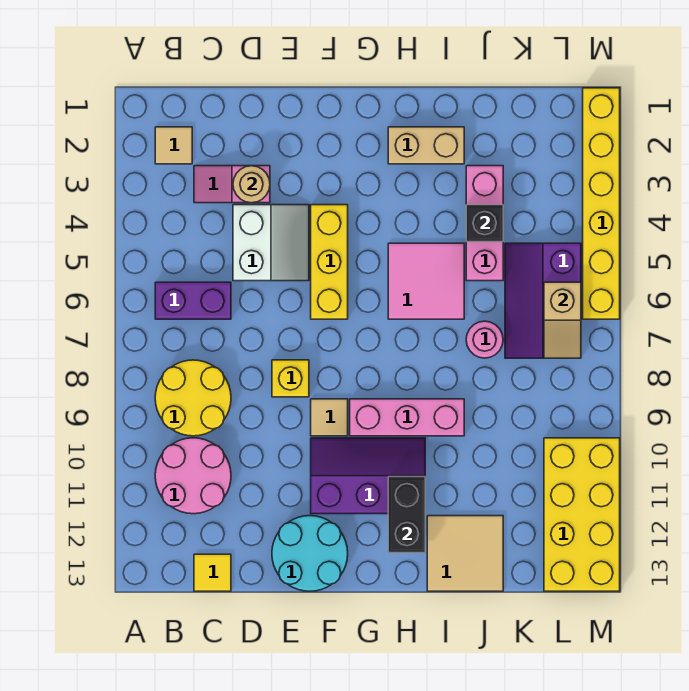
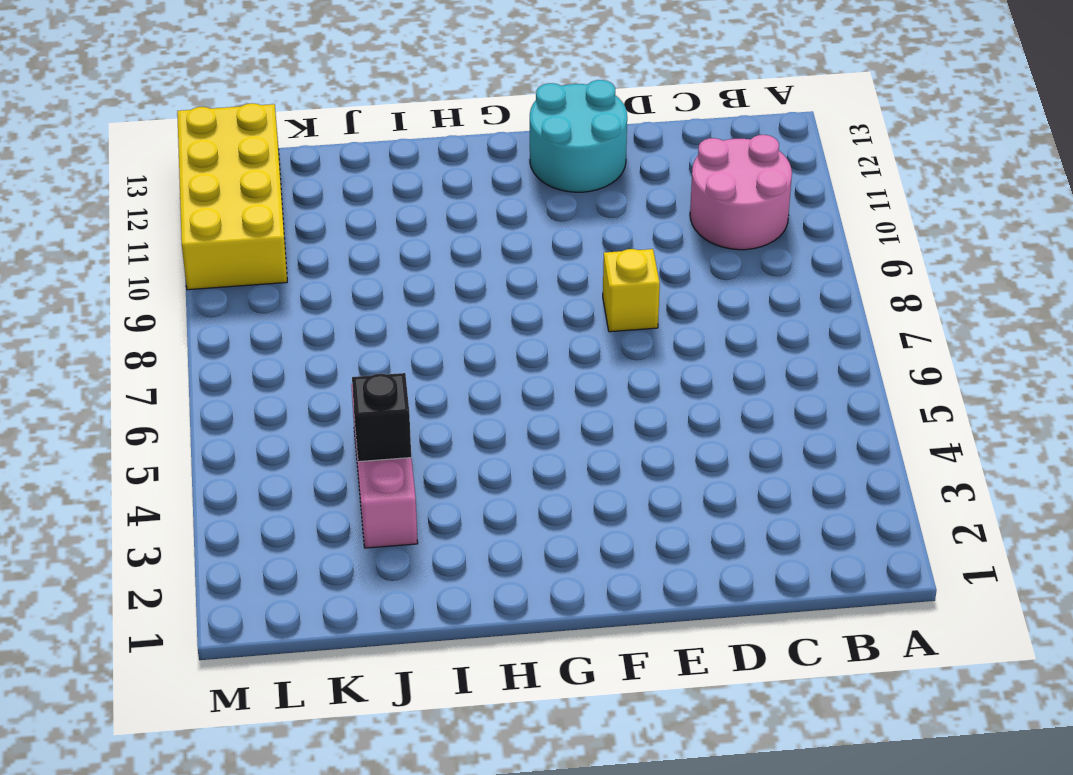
none -> tan tile B2 level 1
none -> purple brick B6:C6 level 1
none -> yellow round brick B8:C9 level 1

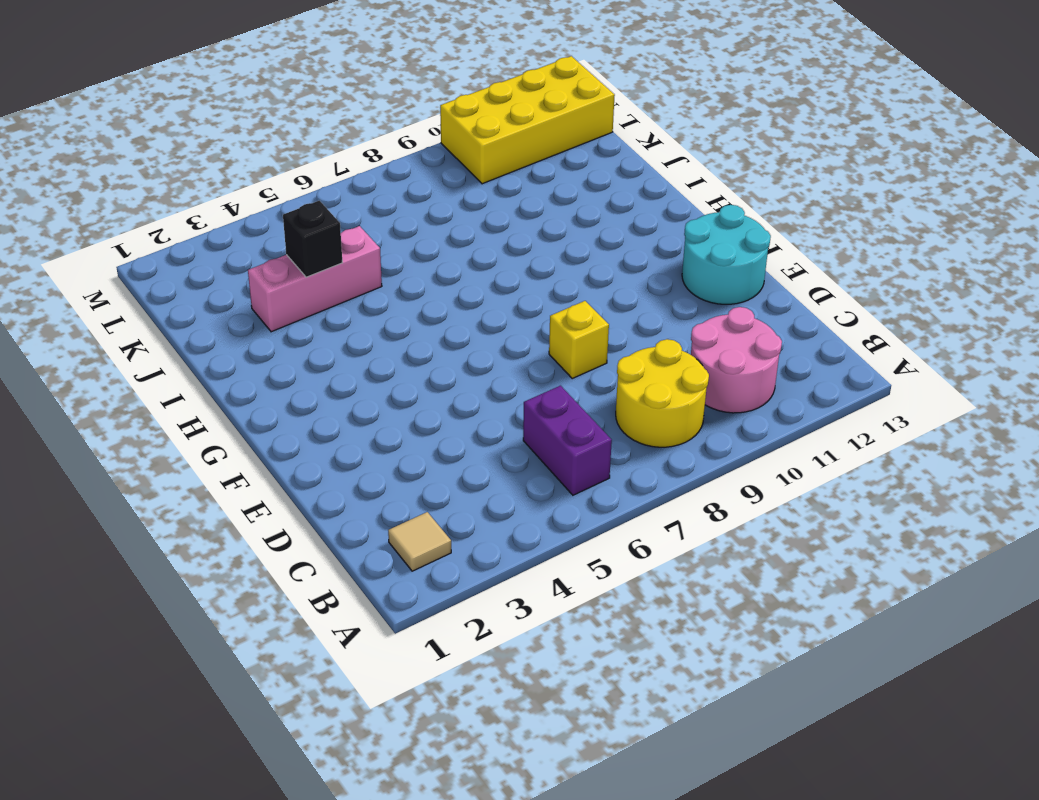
none -> pink slope C3:D3 level 1 top D
none -> yellow tile C13 level 1
none -> white slope D4:E5 level 1 top D

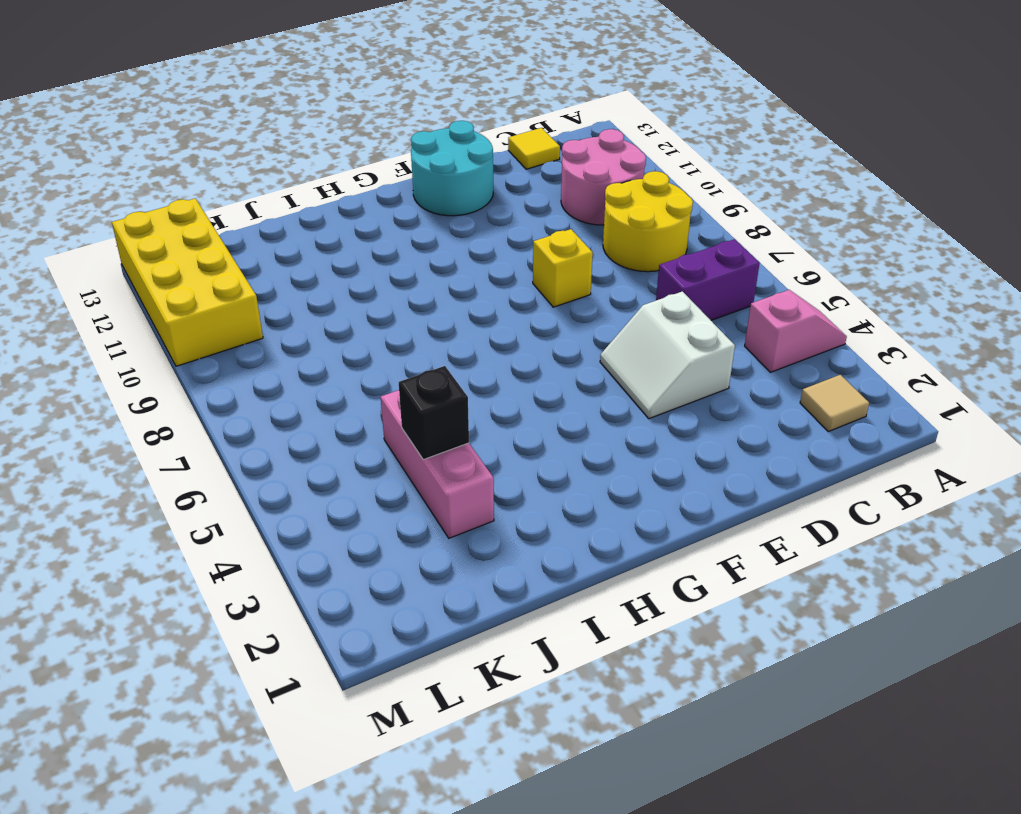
pink slope A4:B4 level 1 top B -> pink slope C3:D3 level 1 top D
none -> yellow brick F4:F6 level 1
none -> tan tile F9 level 1
none -> purple slope F10:H11 level 1 top 11

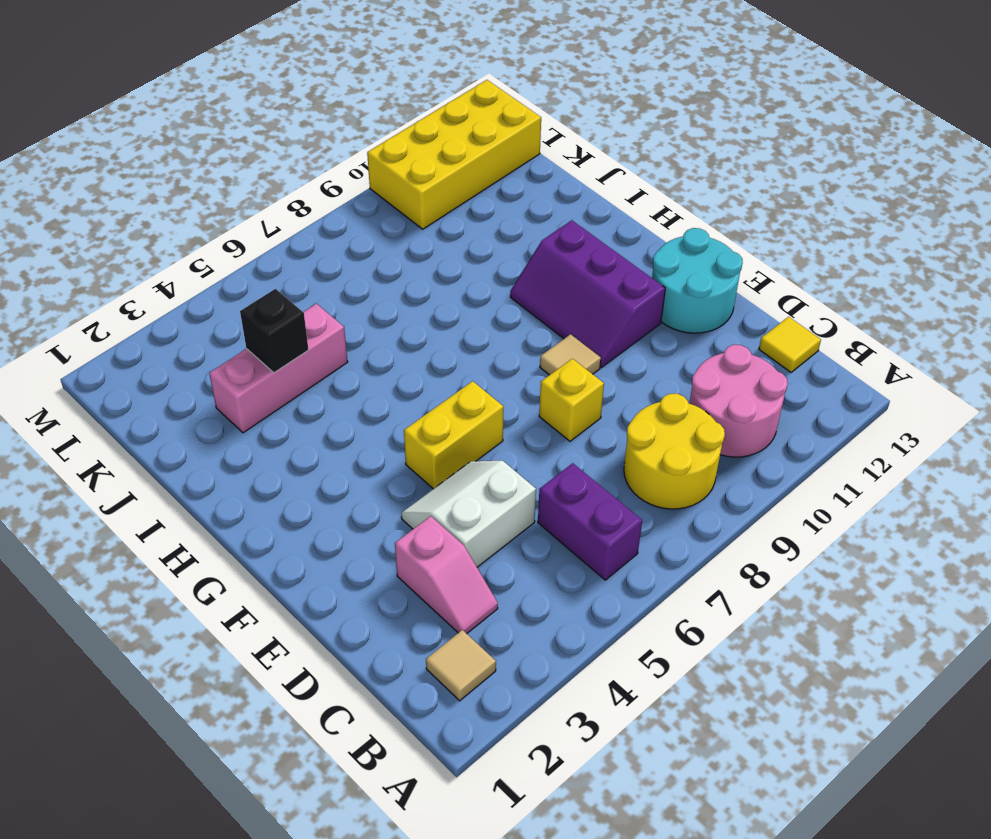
yellow brick F5:F6 level 1 -> yellow brick F4:F6 level 1
none -> pink brick G9:I9 level 1
none -> tan brick H2:I2 level 1
none -> pink tile H5:I6 level 1

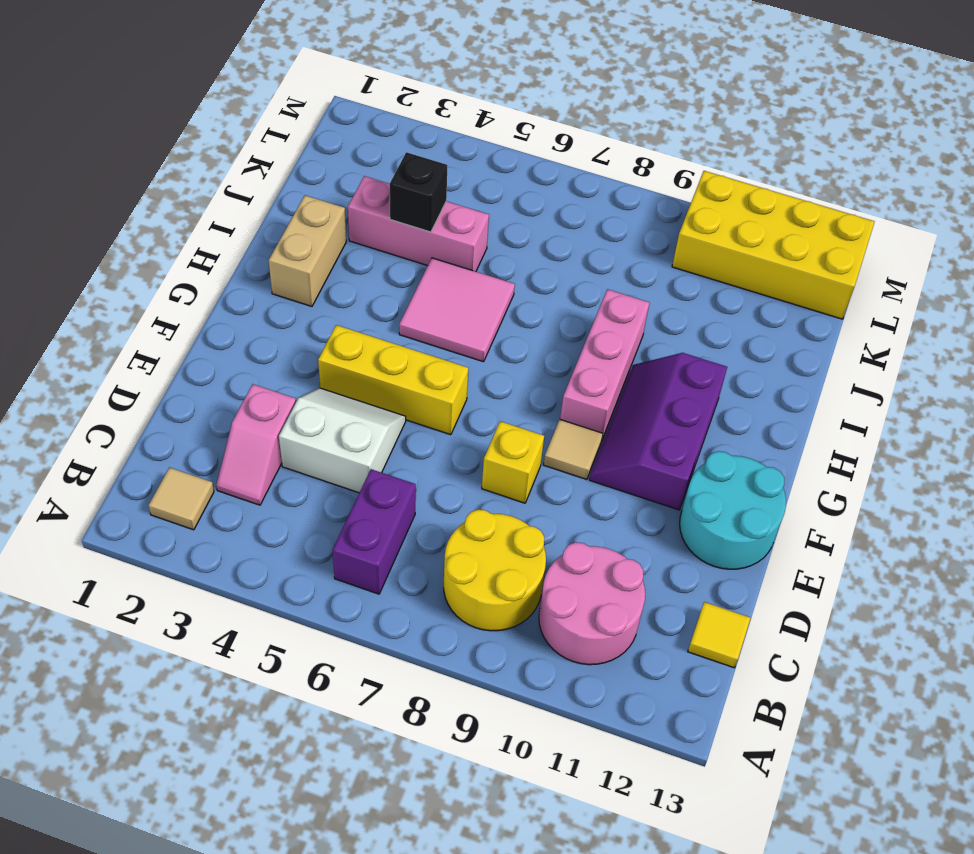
none -> tan tile I12:J13 level 1
none -> pink round brick J7 level 1
none -> purple slope K5:L7 level 1 top L

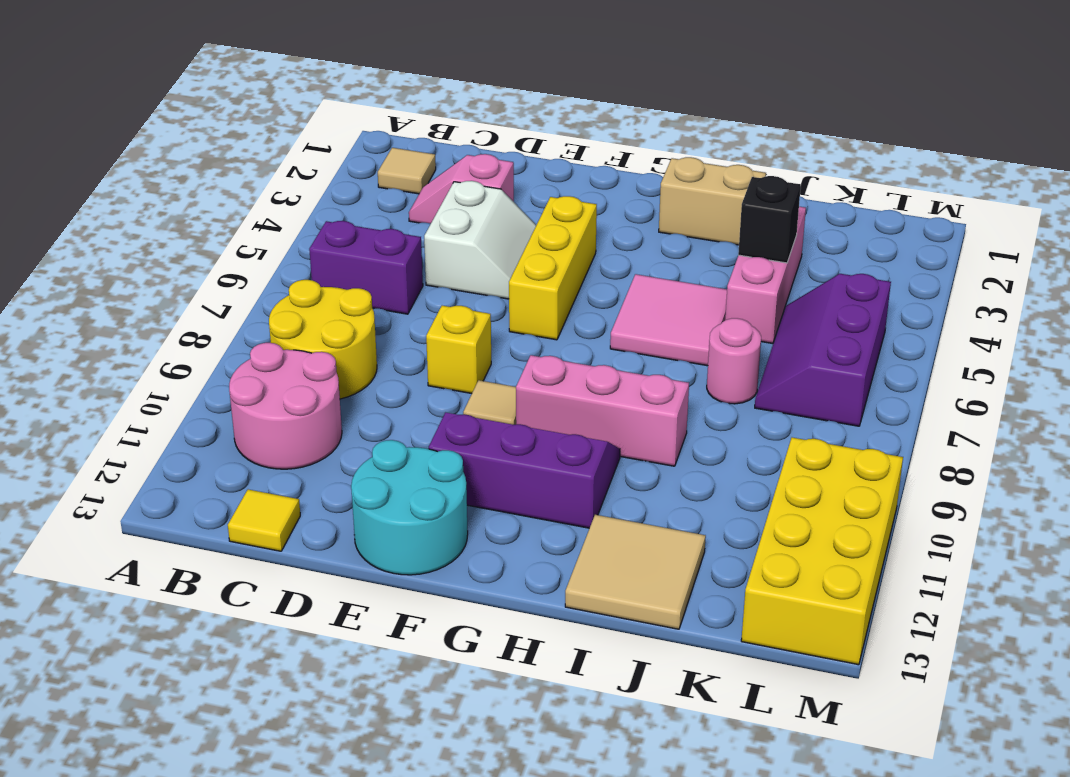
none -> yellow brick M1:M6 level 1
none -> tan round brick D3 level 2
none -> black brick H11:H12 level 2

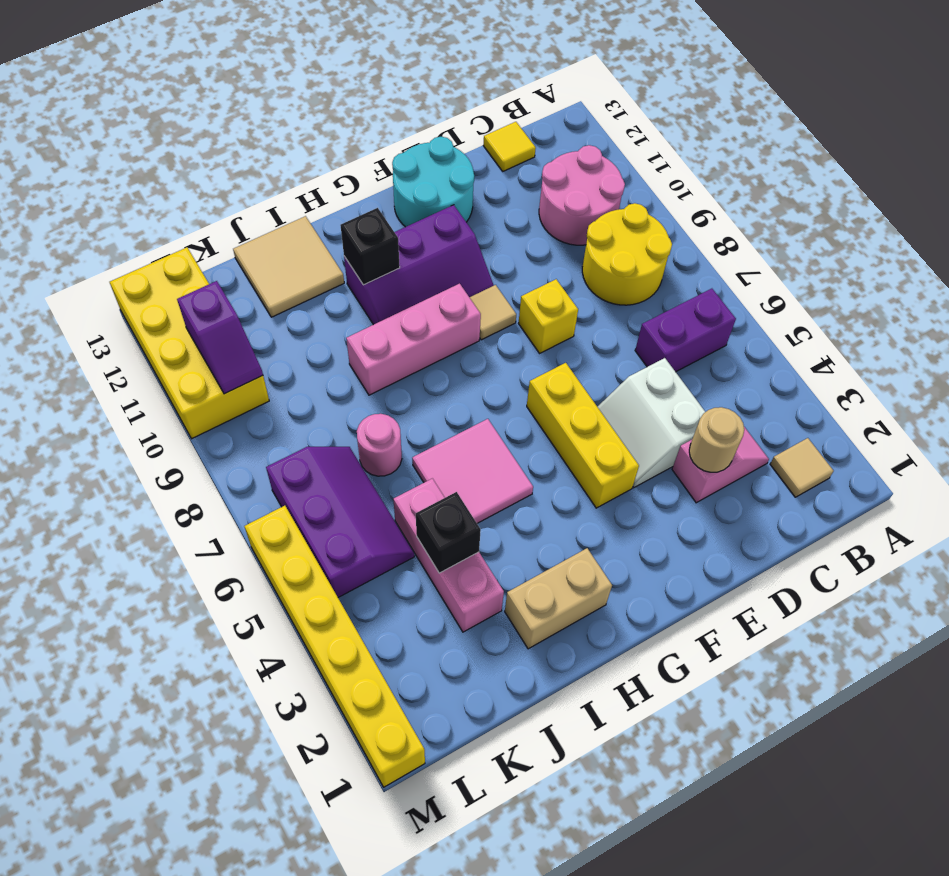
black brick H11 level 2 -> black brick H11:H12 level 2
purple slope L10:L11 level 2 top 11 -> none
none -> tan slope L6:L7 level 2 top 6

